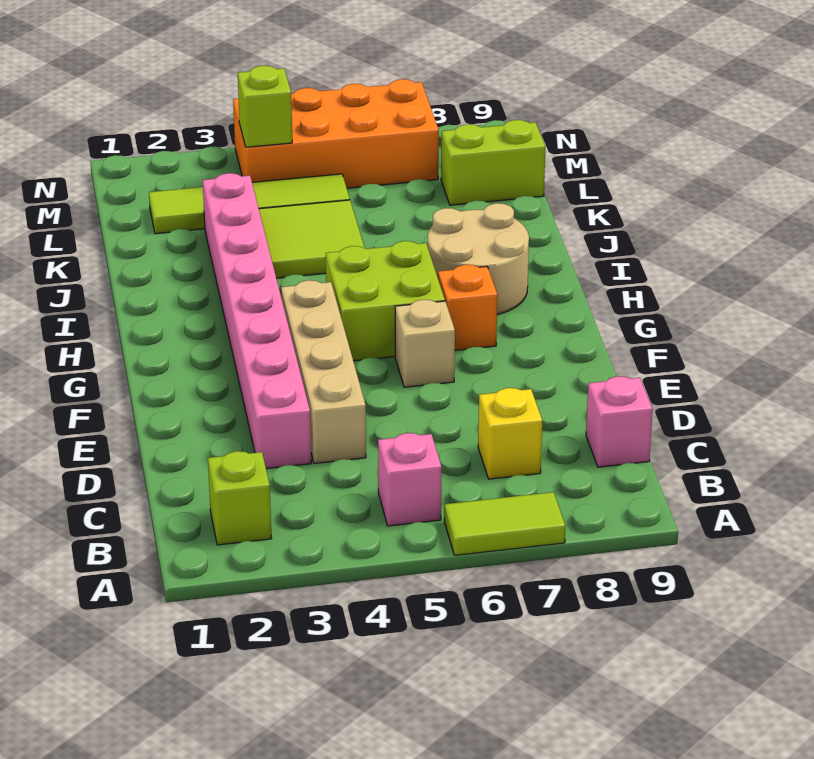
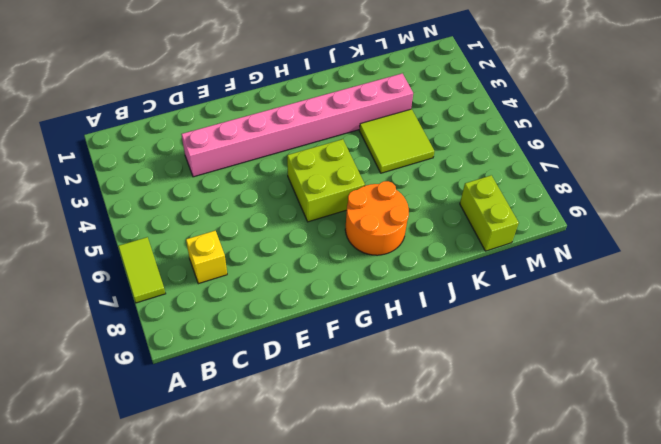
orange round brick H7:I8 level 1 -> tan round brick H7:I8 level 1
none -> lime brick B2 level 1
none -> pink brick B5 level 1
none -> pink brick C9 level 1

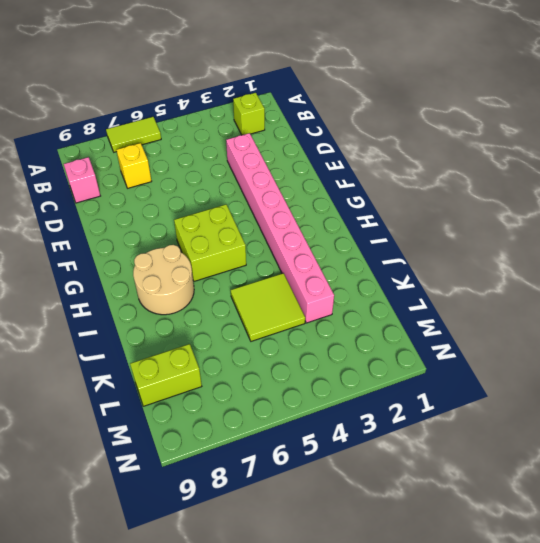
none -> pink brick B5 level 1
none -> tan brick D4:G4 level 1
none -> tan brick F6 level 1

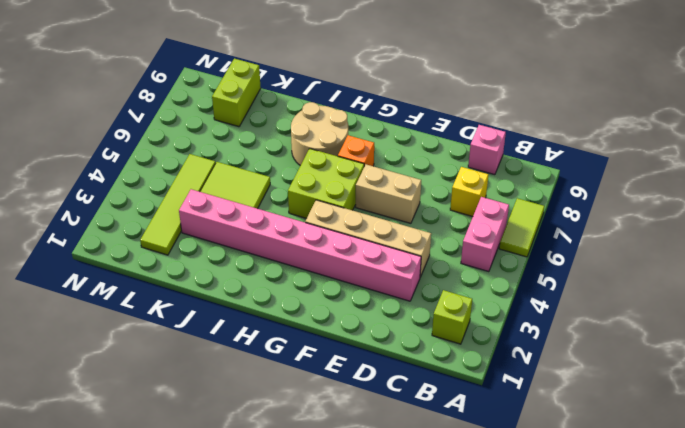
pink brick B5:B6 level 1 -> pink brick B5 level 1
tan brick E6:F6 level 1 -> tan brick F6 level 1
none -> orange brick M4:N7 level 1
none -> lime brick M4 level 2

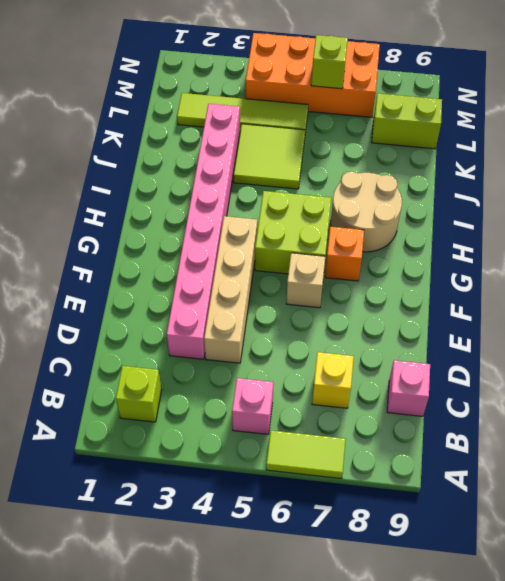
lime brick M6 level 2 -> lime brick M4 level 2

